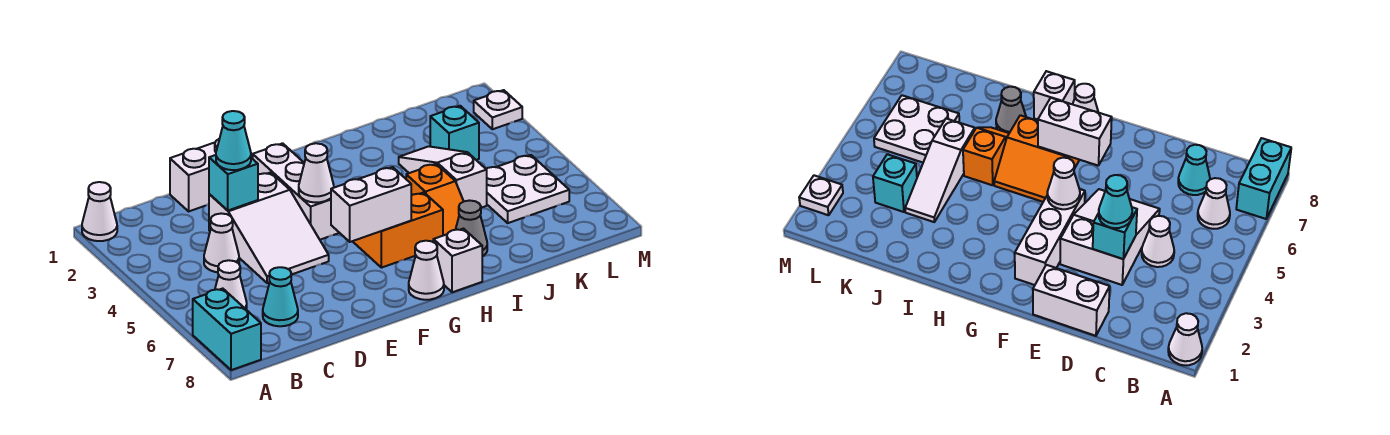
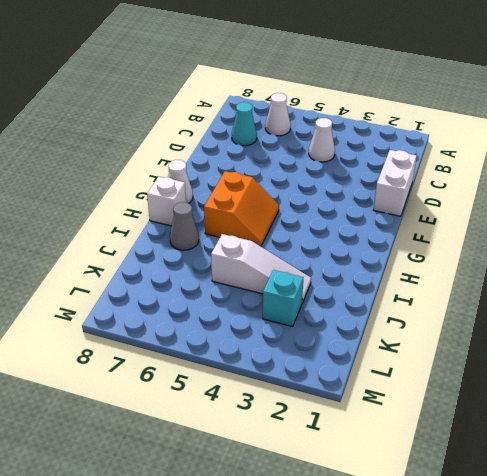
none -> white cone A1 level 1
none -> cyan brick A7:A8 level 1
none -> white slope D3:E5 level 1 top 3

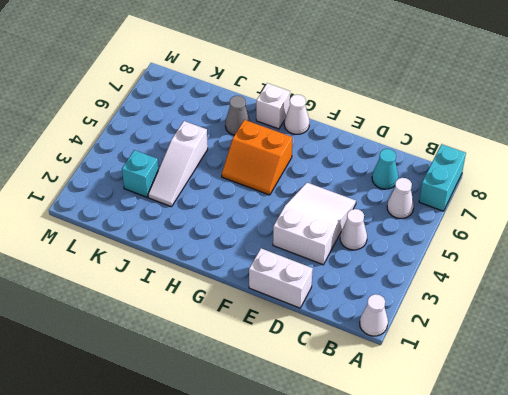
none -> white brick F2:F4 level 1
none -> orange slope I5:I6 level 1 top 5
none -> white plate K5:L6 level 1

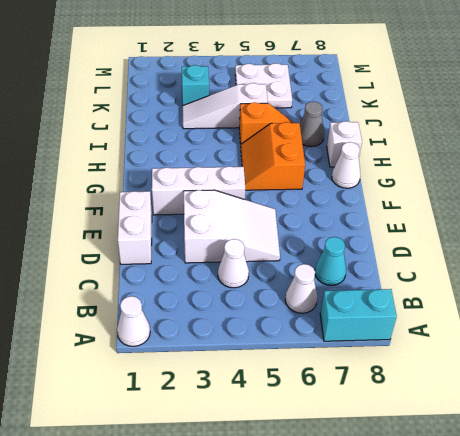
none -> white plate M2 level 1
none -> cyan brick D3 level 2
none -> white cone F4 level 2

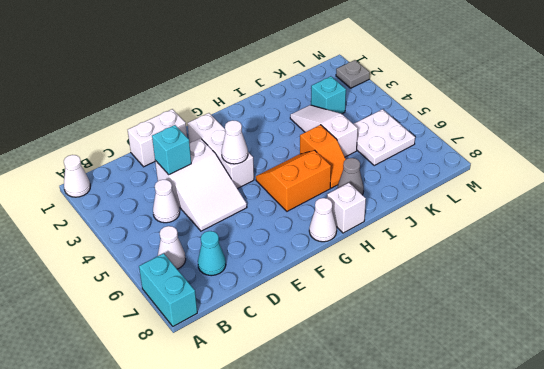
grey plate M2 level 1 -> white plate M2 level 1
none -> white brick F6:G6 level 2
none -> cyan cone D3 level 3

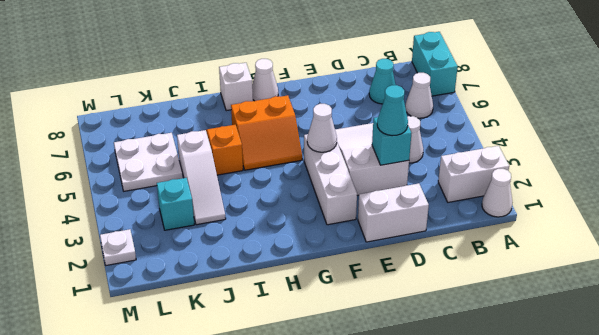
white brick A2:B2 level 1 -> white brick F6:G6 level 2
none -> grey cone I7 level 1

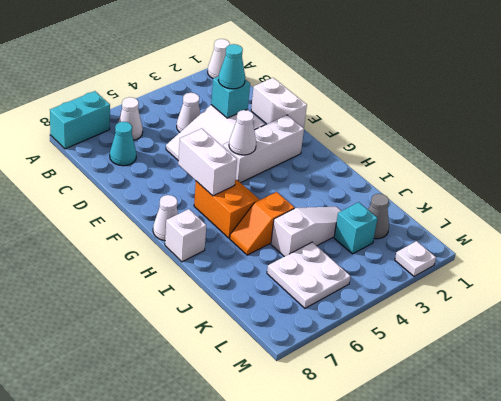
grey cone K2 level 1 -> grey cone I7 level 1

